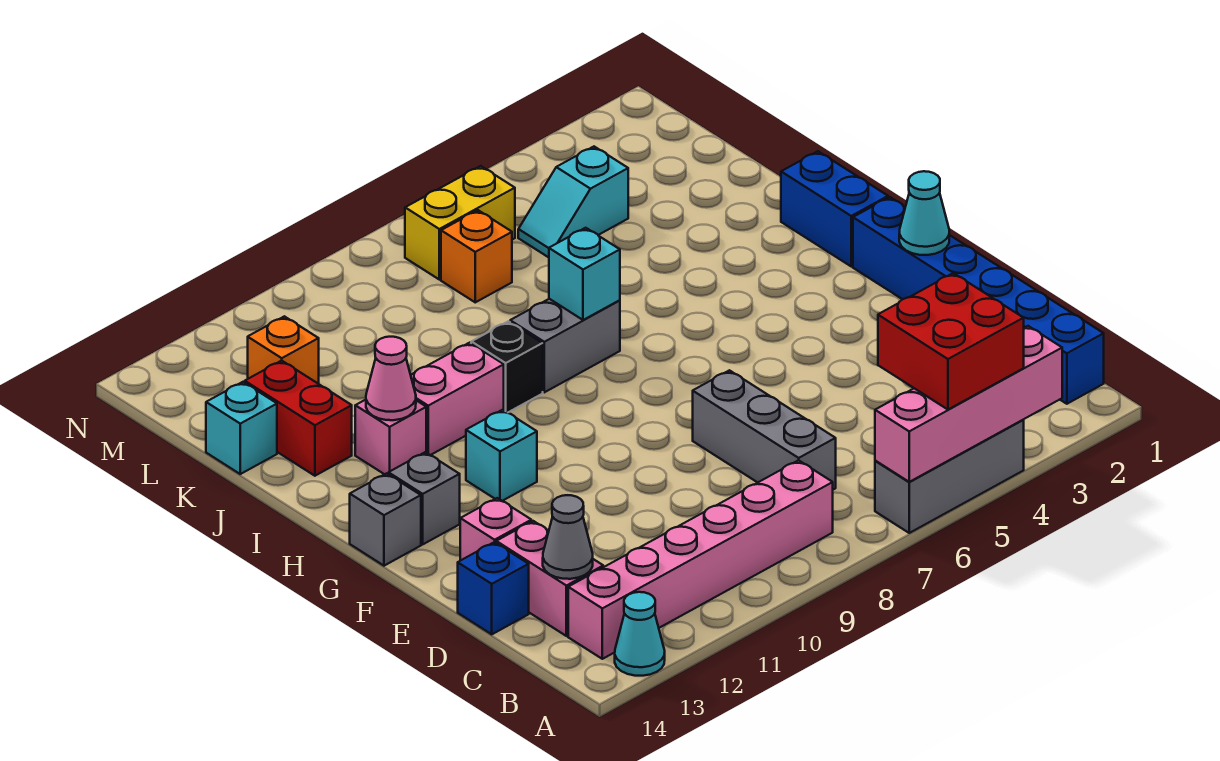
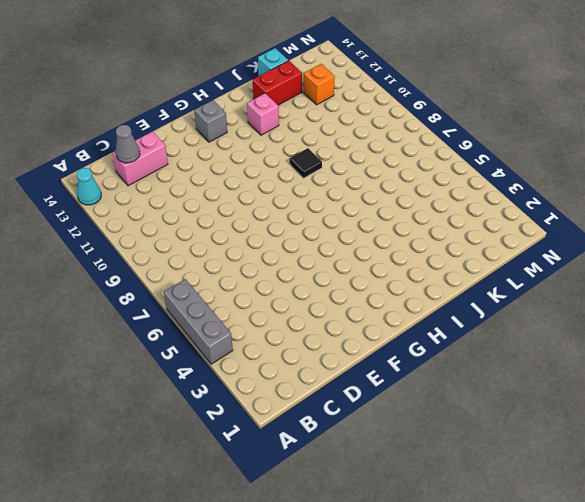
black tile I9 level 1 -> black brick I9 level 1
none -> blue brick B1:G1 level 1
none -> pink brick B8:B13 level 1
none -> grey brick C7:E7 level 1

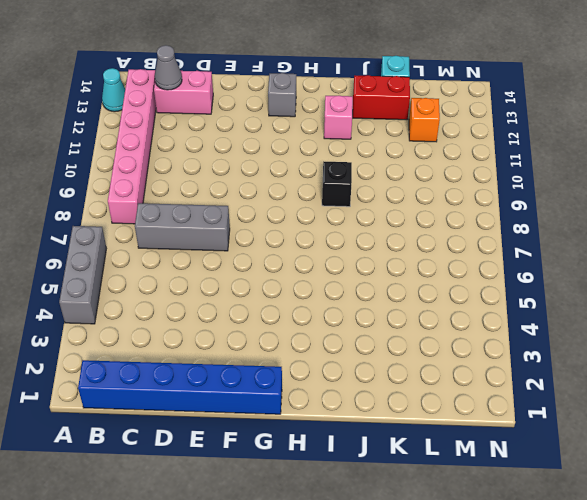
none -> blue brick D14 level 1
none -> pink brick E13 level 1
none -> cyan brick G11 level 1

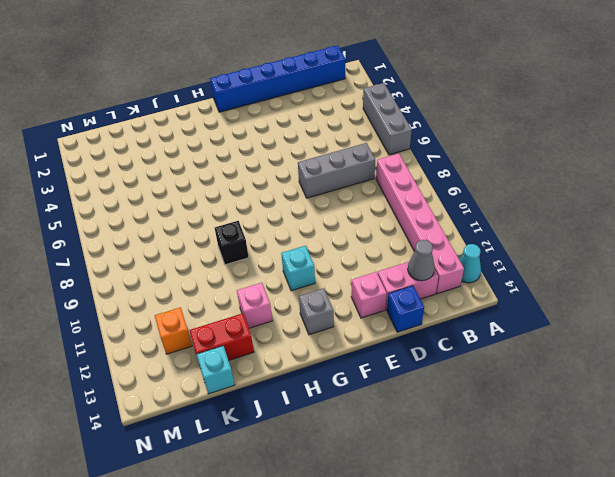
none -> grey brick G14 level 1
none -> blue brick H1:I1 level 1
none -> grey brick I7:I8 level 1

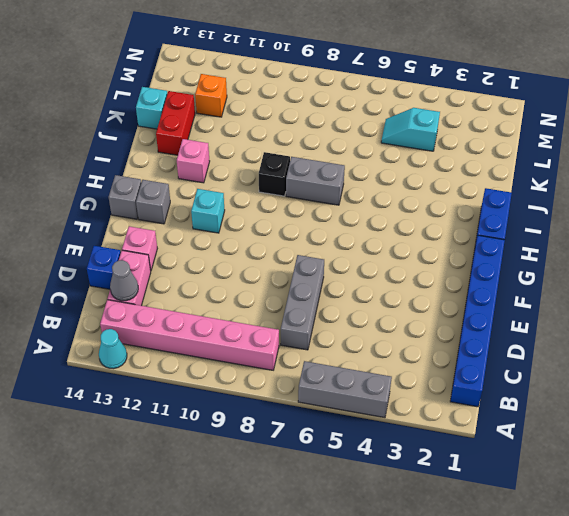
none -> pink brick I10:I11 level 1
none -> orange brick L7 level 1
none -> yellow brick M6:M7 level 1

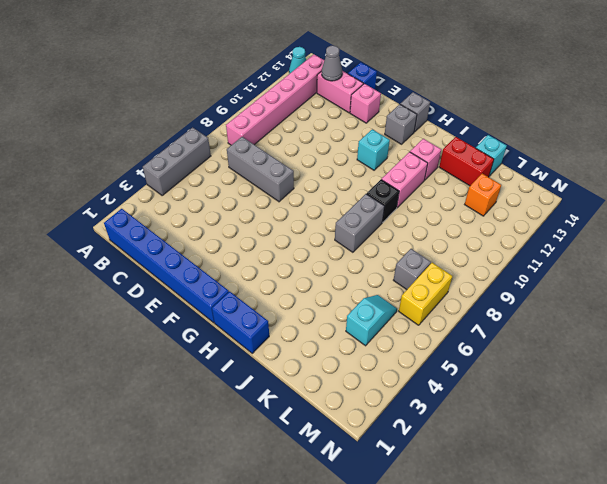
grey brick L7 level 1 -> orange brick L7 level 1
none -> pink brick A3:A6 level 2
none -> cyan cone F1 level 2
none -> cyan brick I7 level 2

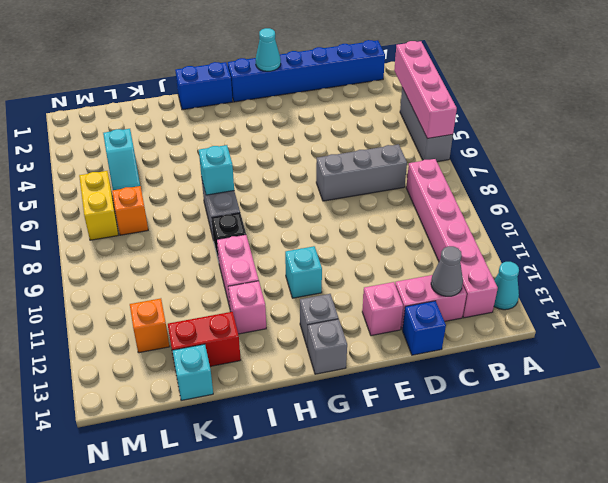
none -> pink cone I12 level 2
none -> red brick A4:B5 level 3

